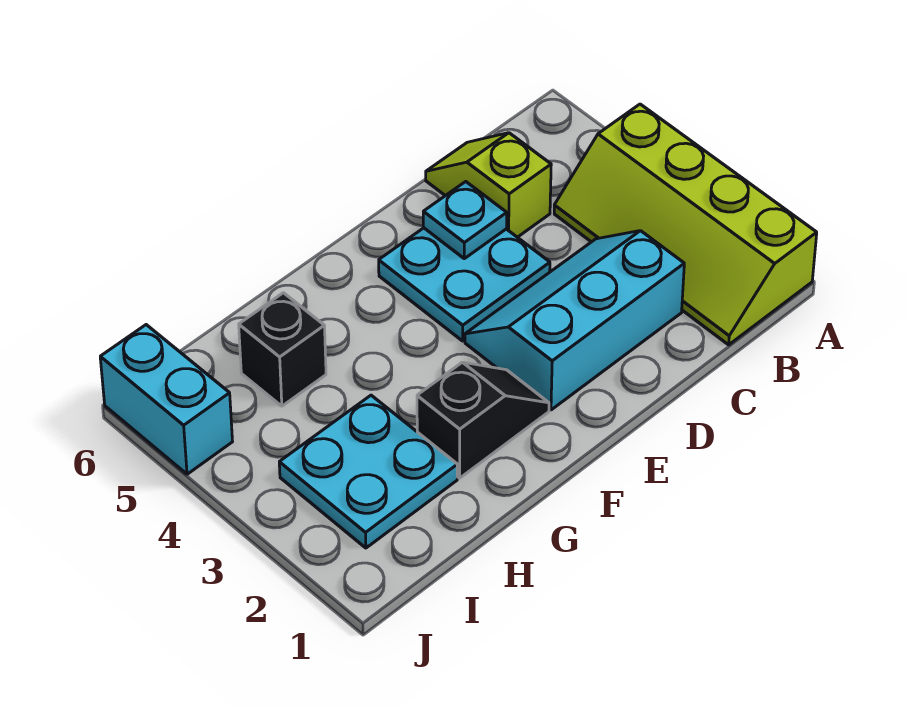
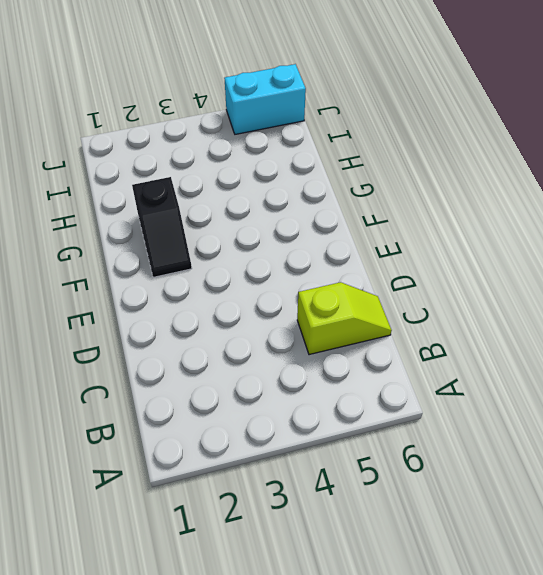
none -> lime slope A1:B4 level 1 top A
none -> cyan slope C2:E3 level 1 top 2

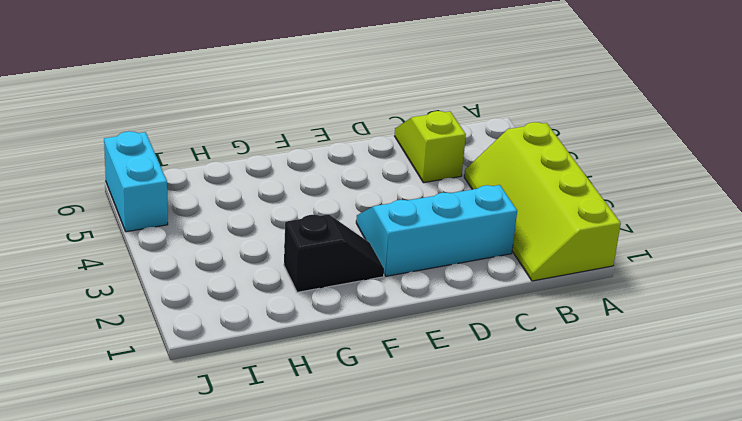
none -> cyan plate D4:E5 level 1
none -> cyan plate H2:I3 level 1

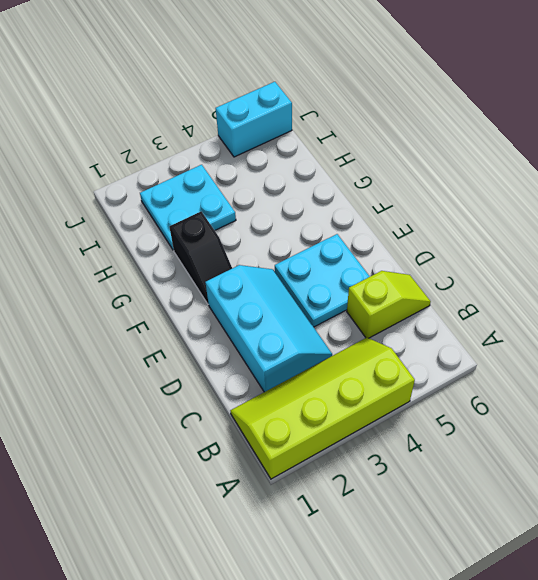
none -> black brick H5 level 1
none -> cyan plate D5 level 2

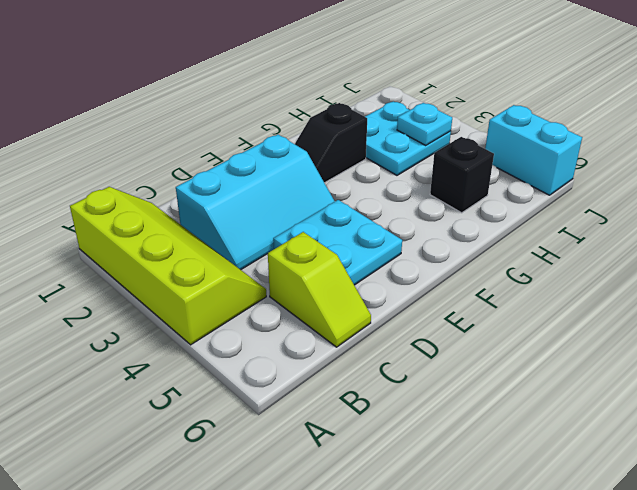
cyan plate I3 level 2 -> cyan plate D5 level 2

